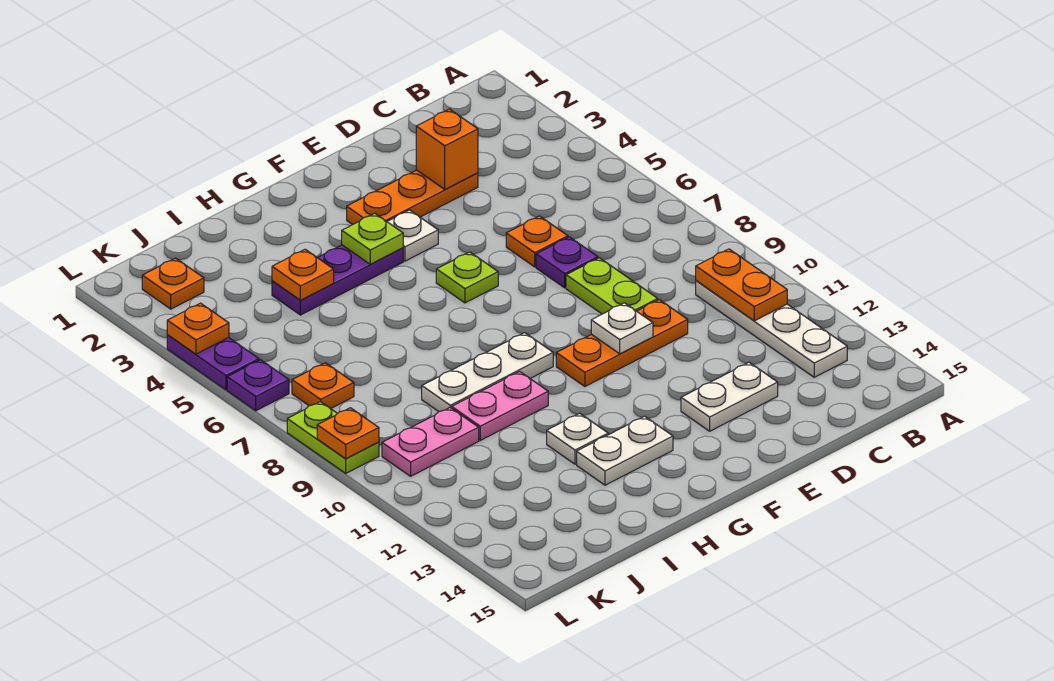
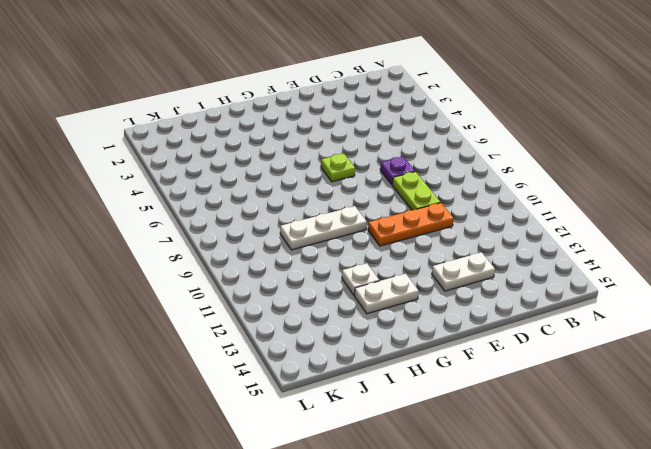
none -> white plate B10:B13 level 1
none -> orange plate D3:F3 level 1
none -> orange plate D6 level 1

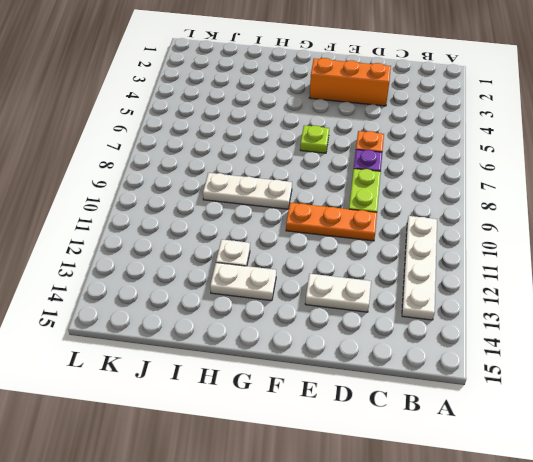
orange brick D3:F3 level 1 -> orange plate D3:F3 level 1
none -> white plate F4 level 1
none -> purple plate G4:I4 level 1
none -> pink plate H10:I10 level 1

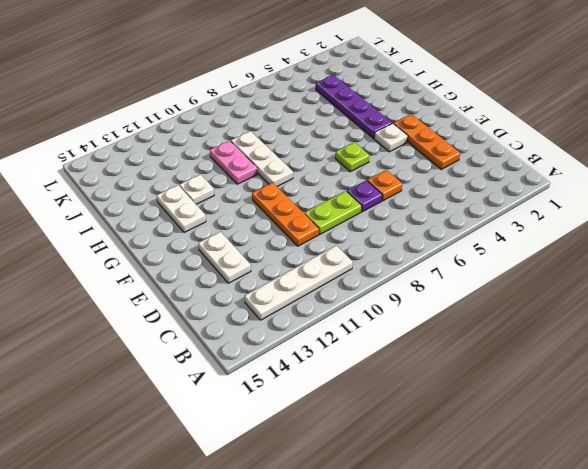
purple plate G4:J4 level 1 -> purple plate G4:I4 level 1
none -> pink plate J10:K10 level 1
none -> orange plate K2 level 1
none -> orange plate K7 level 1

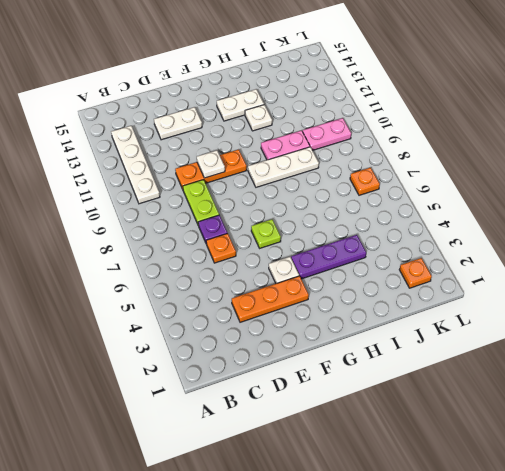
none -> purple plate L4:L5 level 1
none -> purple plate L6 level 1
none -> lime plate L8:L9 level 1

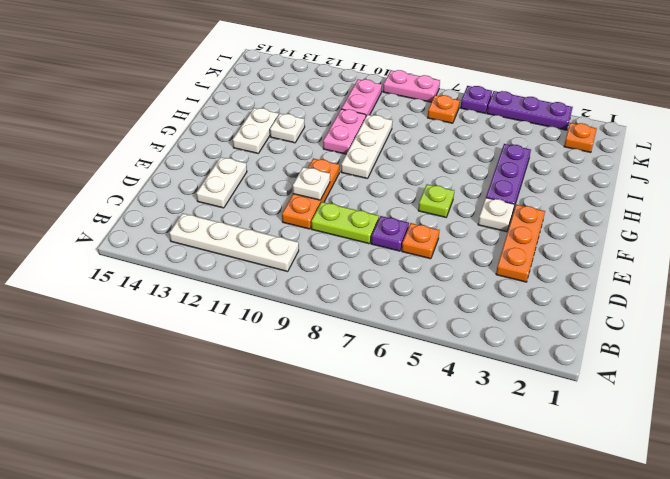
purple plate L3:L5 level 1 -> purple plate L4:L5 level 1
pink plate L8:L9 level 1 -> lime plate L8:L9 level 1
none -> orange plate B10:B11 level 2
none -> orange brick D3 level 2
none -> lime plate G4 level 2

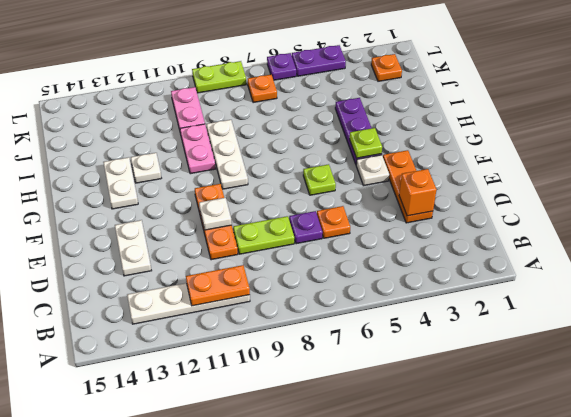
none -> orange plate I4 level 2
none -> orange plate L4 level 2
none -> orange plate L9 level 2

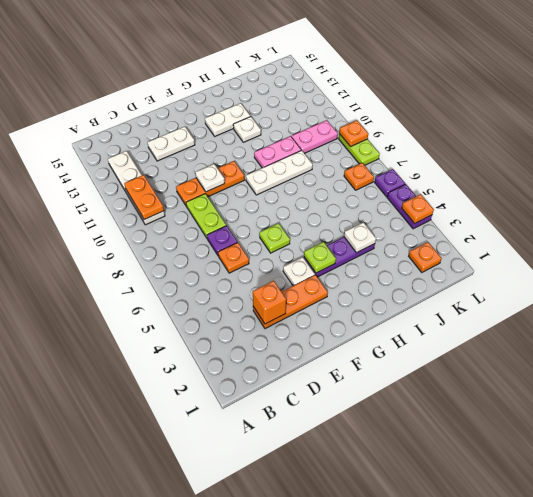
white plate I4 level 2 -> orange plate I4 level 2

